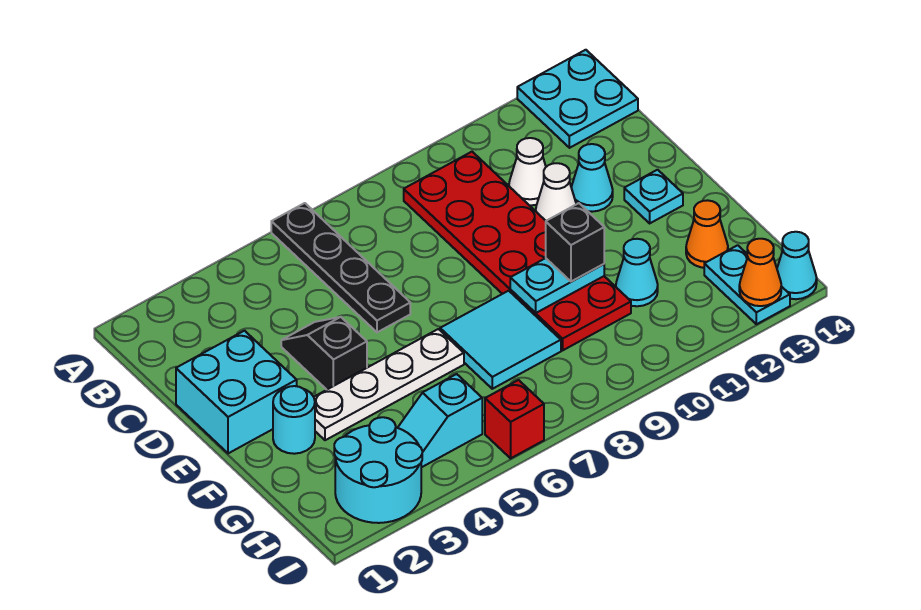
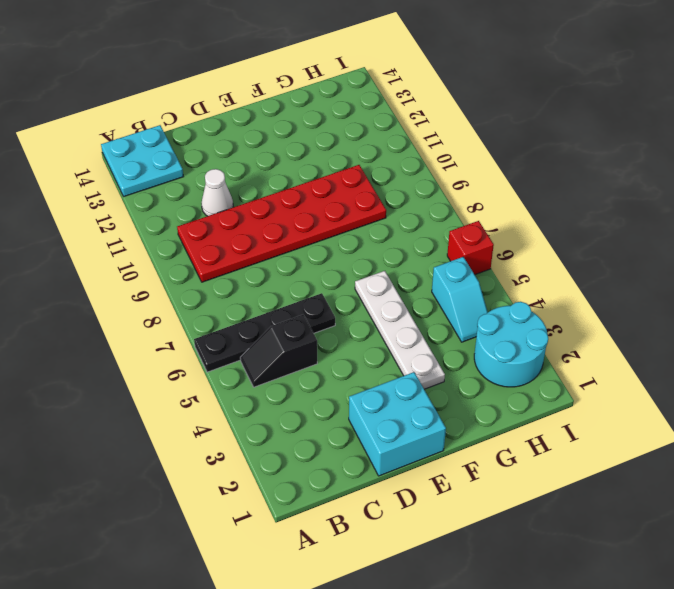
black slope B5:C5 level 1 top C -> black slope D4:E4 level 1 top E
none -> white cone D11 level 1
none -> cyan cone D12 level 1
none -> cyan plate E13 level 1

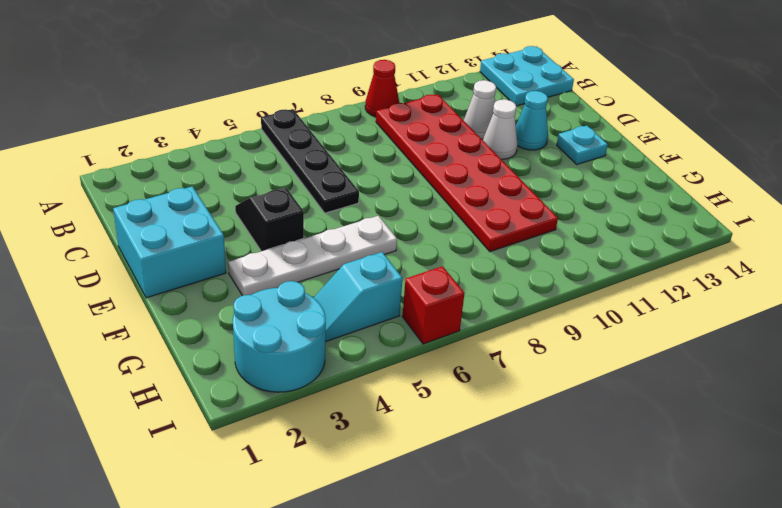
red cone A9 level 1 -> none
none -> cyan round brick F2 level 1
none -> cyan tile F7:G8 level 1
none -> cyan cone G11 level 1

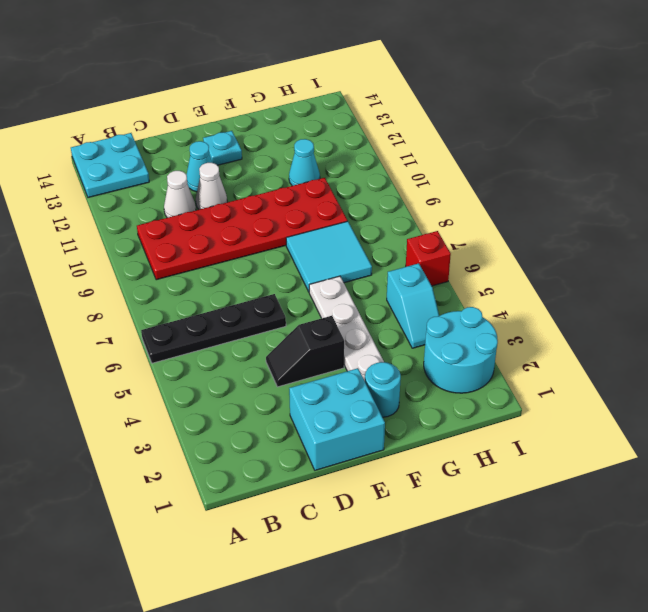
none -> orange cone G13 level 1
none -> cyan plate H13:I13 level 1
none -> cyan cone I14 level 1

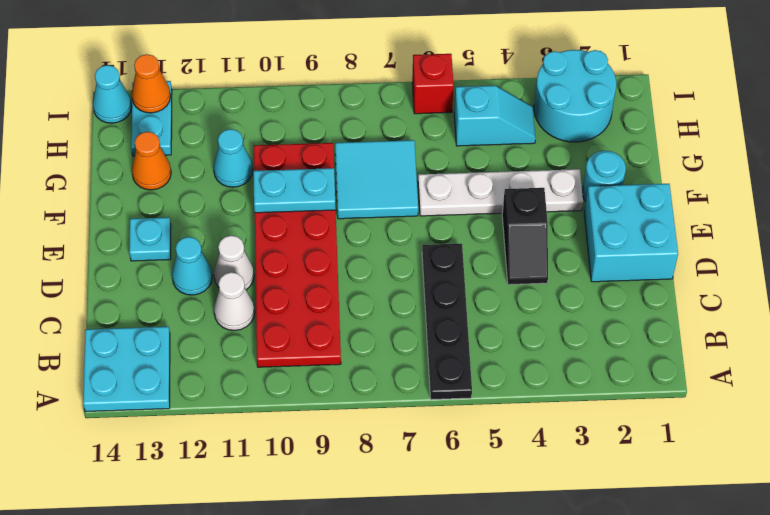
none -> black brick F10 level 3

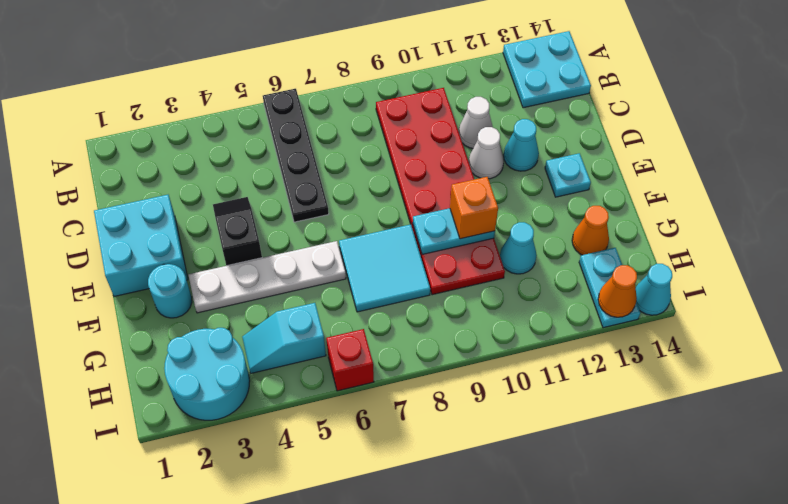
orange brick F10 level 3 -> black brick F10 level 3

